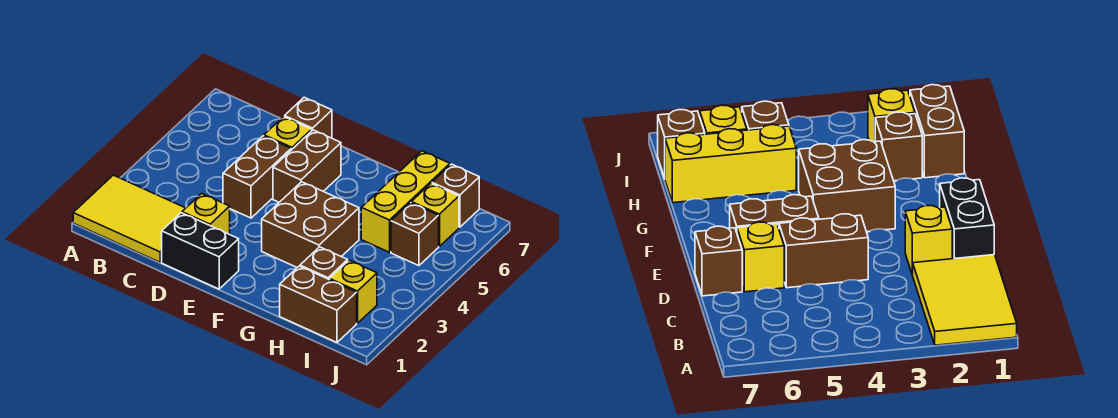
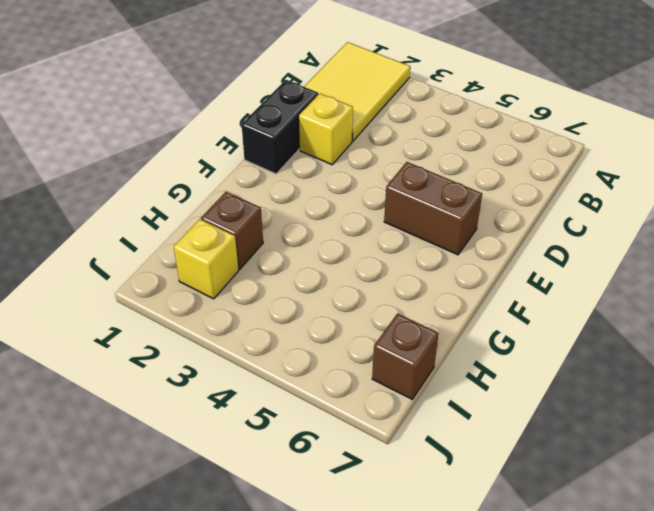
none -> brown brick D4:D5 level 1
none -> yellow brick D6 level 1
none -> brown brick D7 level 1

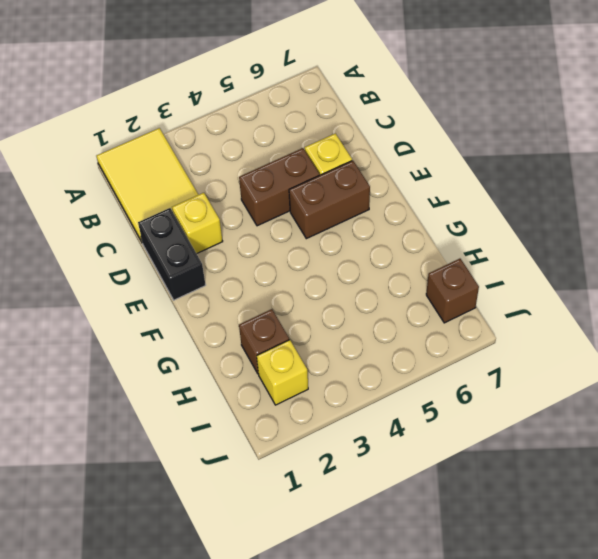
none -> brown brick D7 level 1
none -> brown brick F3:G4 level 1
none -> brown brick H1:I1 level 1

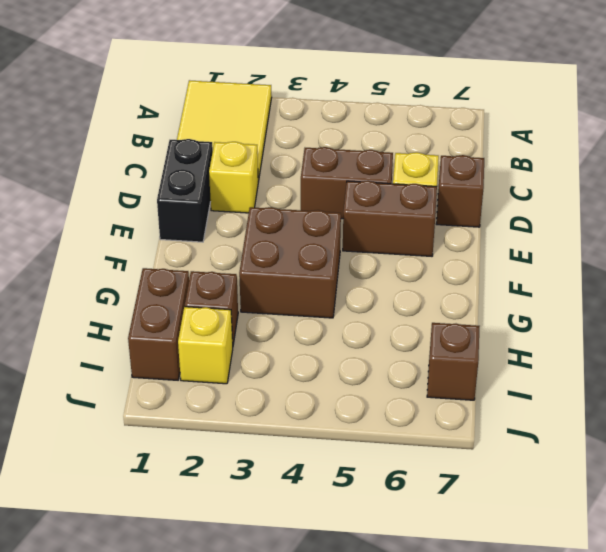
none -> yellow brick H5:H7 level 1
none -> brown brick I5 level 1
none -> yellow brick I6 level 1

